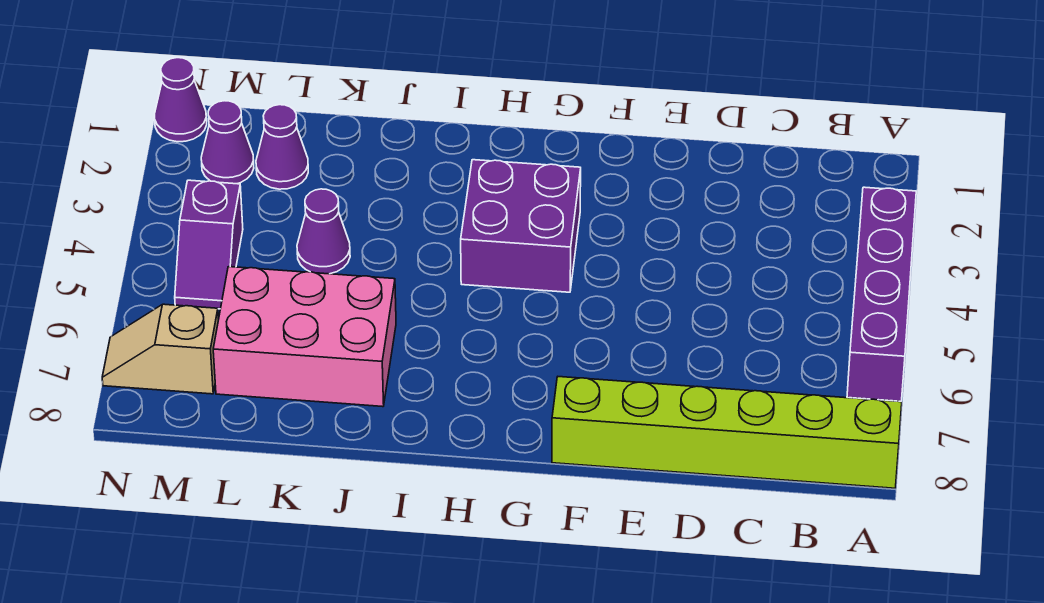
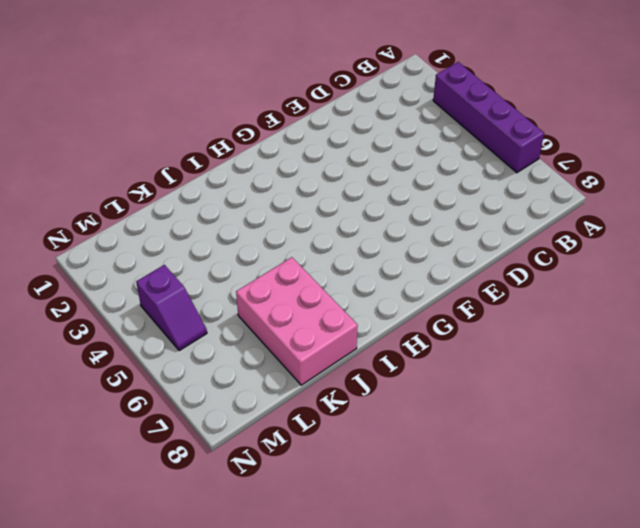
pink brick J6:K8 level 1 -> pink brick J6:L7 level 1
none -> lime brick A8:F8 level 1
none -> purple brick G3:H4 level 1

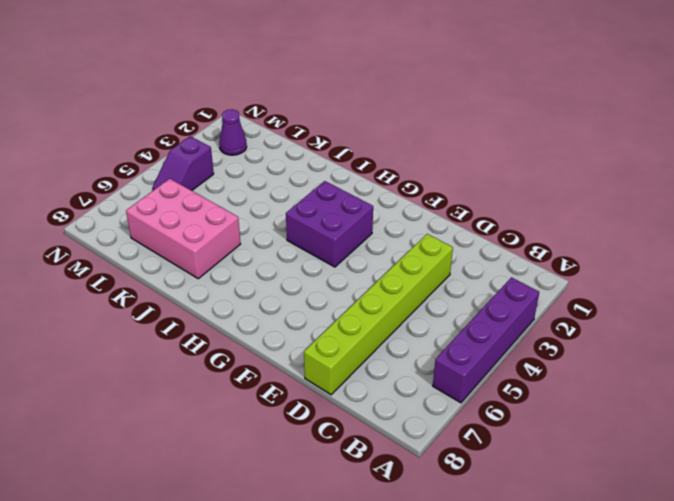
lime brick D3:D8 level 1 -> lime brick A8:F8 level 1
none -> purple cone K4 level 1
none -> purple cone L2 level 1

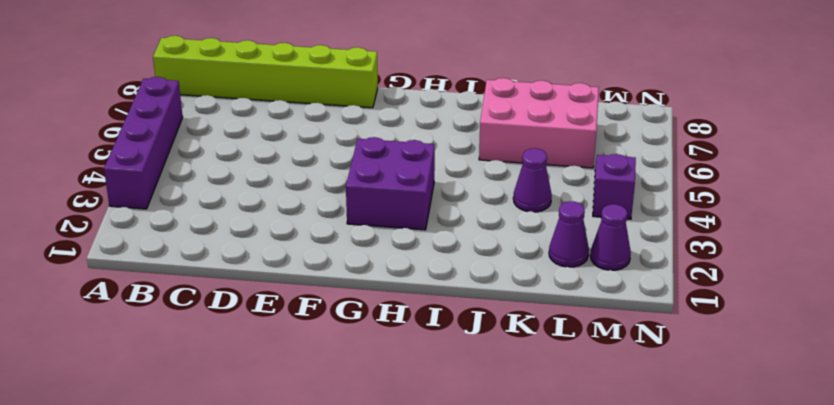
none -> tan slope M7:N7 level 1 top M
none -> purple cone N1 level 1

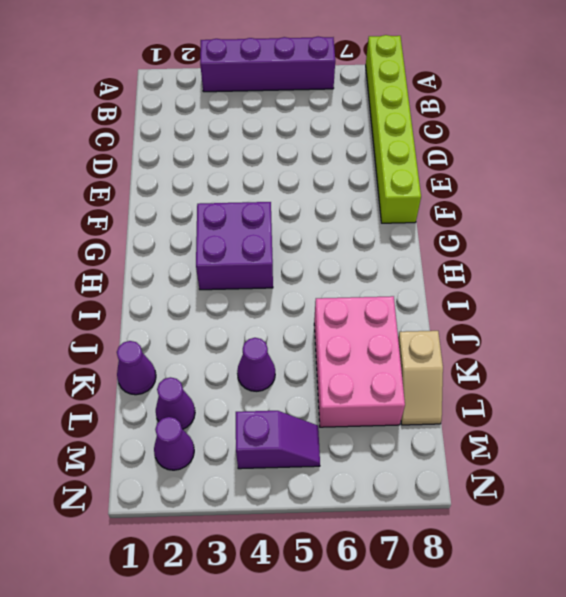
purple cone K1 level 1 -> purple cone N1 level 1
tan slope K8:L8 level 1 top K -> tan slope M7:N7 level 1 top M

